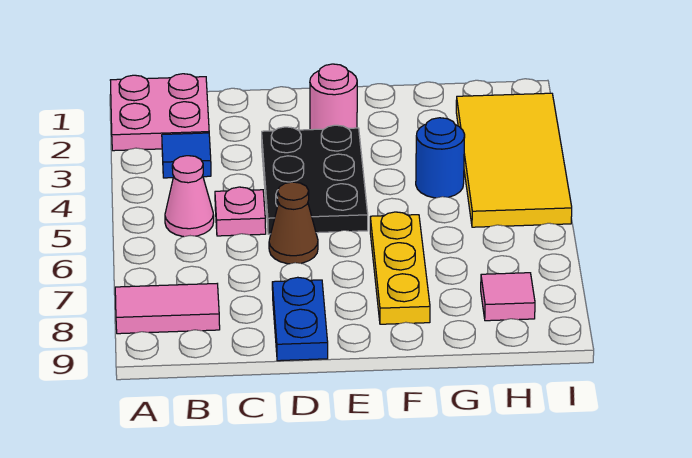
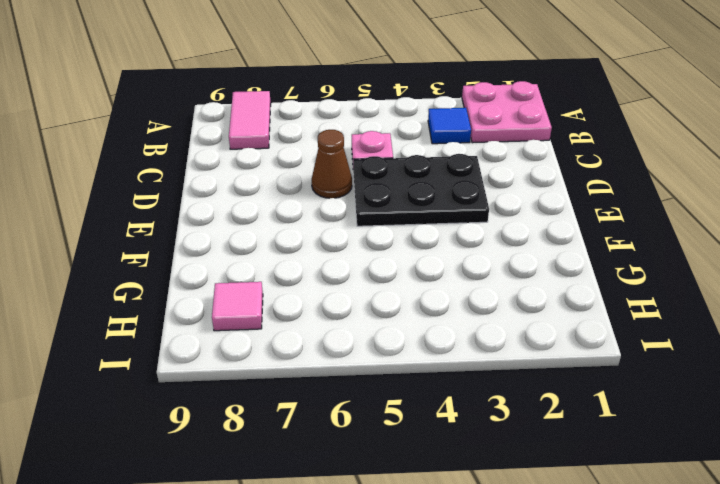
none -> pink cone B5 level 1
none -> blue plate D8:D9 level 1
none -> pink round brick E2 level 1

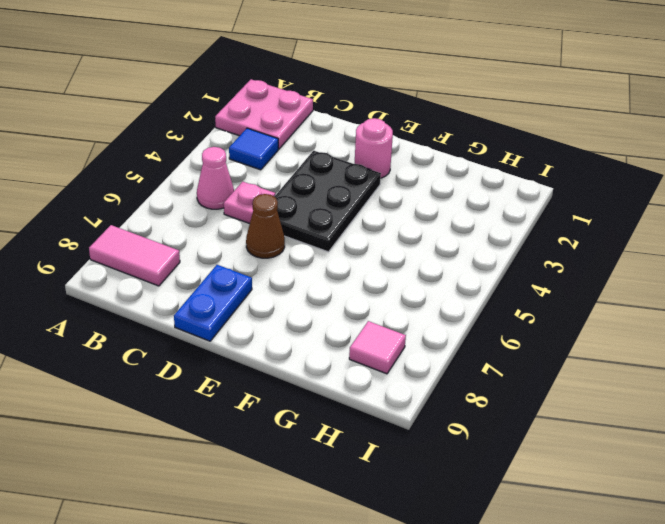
none -> yellow plate F6:F8 level 1
none -> blue round brick G4 level 1
none -> yellow tile H2:I5 level 1

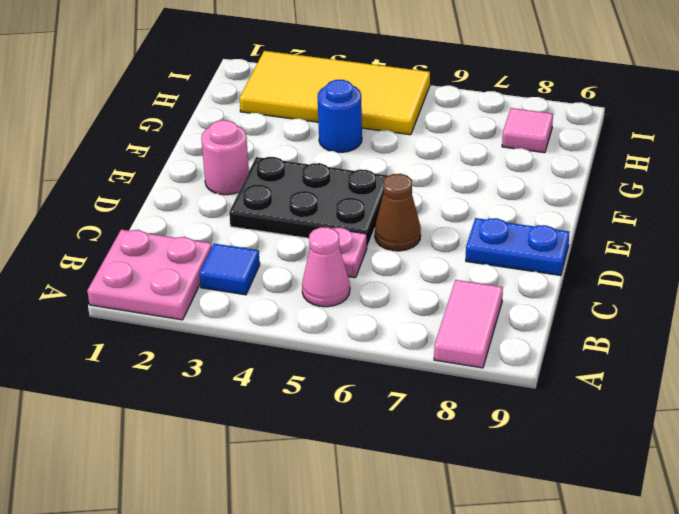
none -> yellow plate F6:F8 level 1

